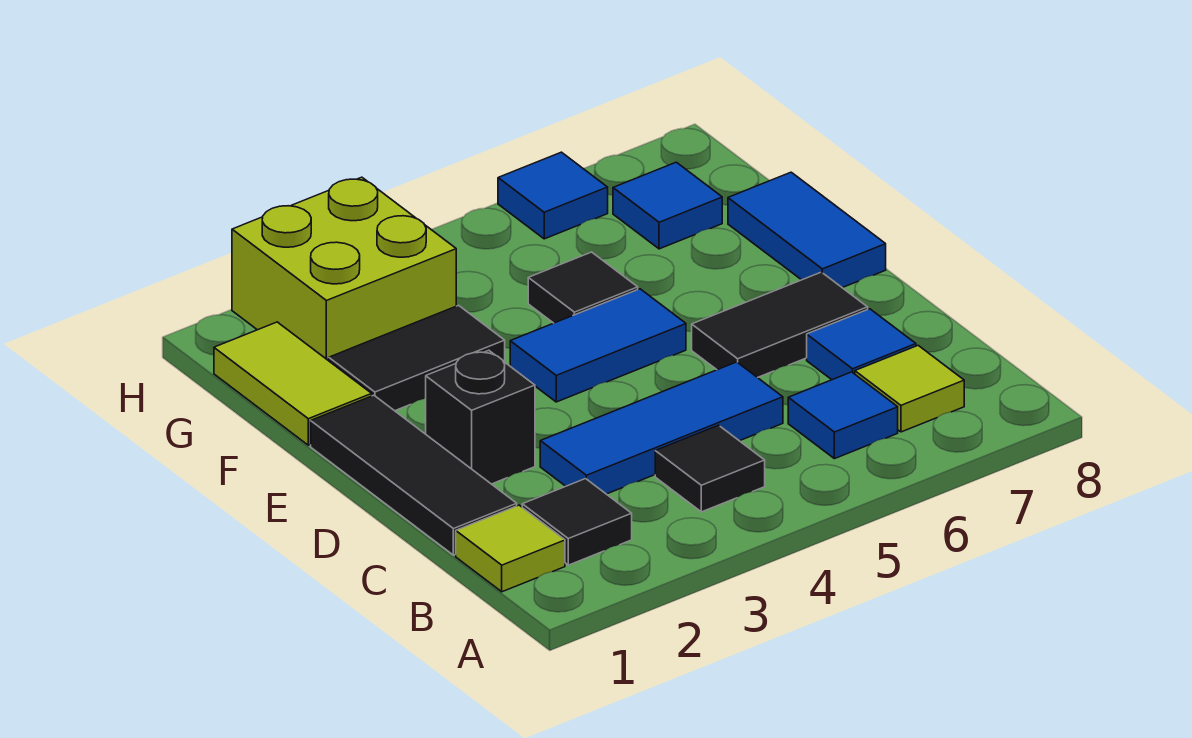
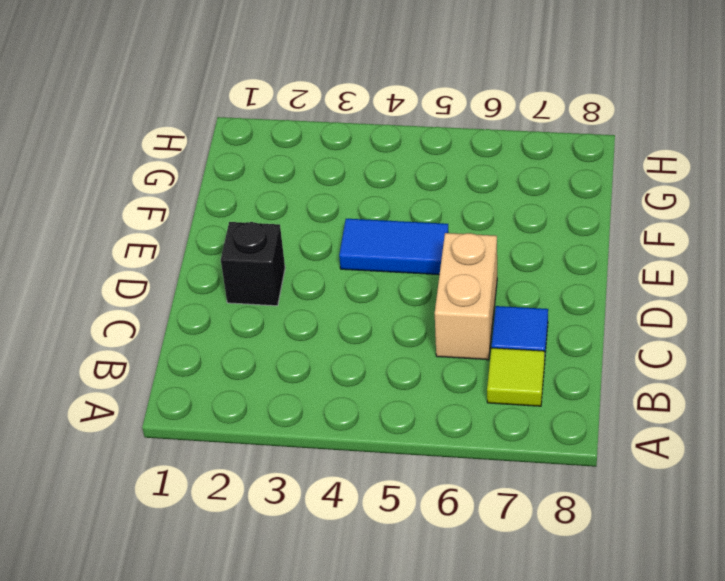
tan brick C6:D6 level 1 -> black tile D6:D7 level 1
none -> lime tile B1 level 1
none -> black tile B2 level 1
none -> black tile B4 level 1

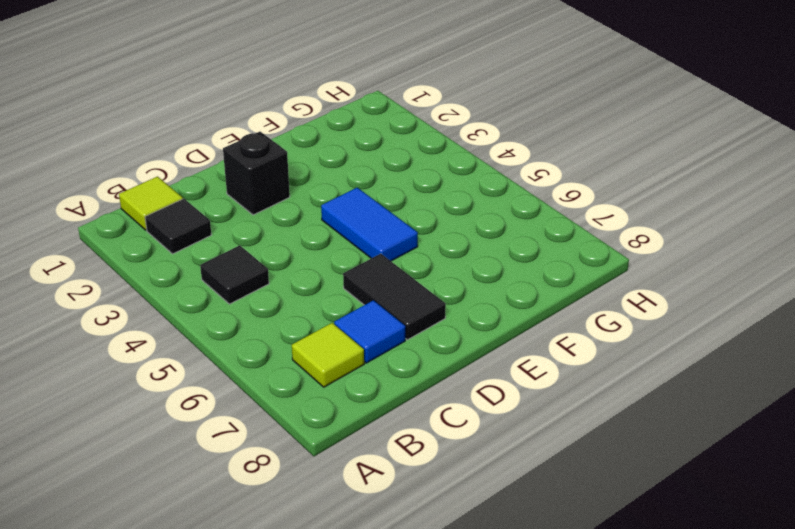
none -> blue tile B6 level 1
none -> black tile C1:E1 level 1
none -> blue tile C3:C5 level 1

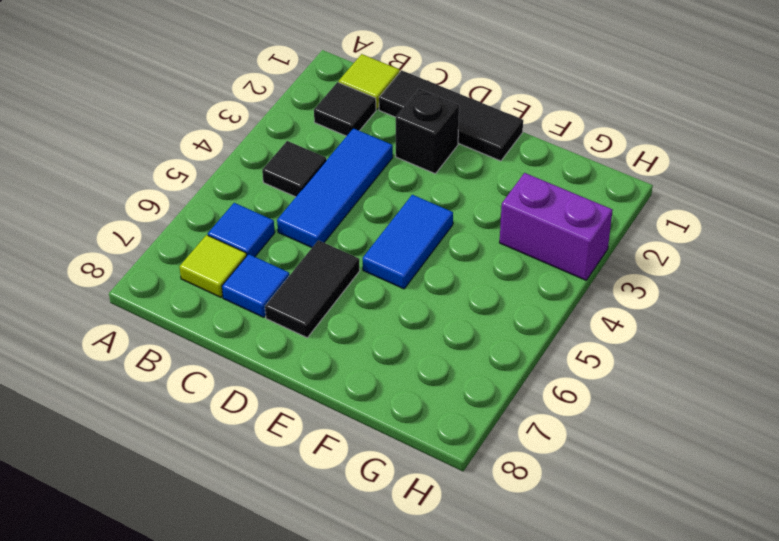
purple brick G3:H3 level 1 -> lime brick G2:H3 level 1
none -> blue tile E8:F8 level 1
none -> lime tile F1:G1 level 1
none -> black tile F2:F3 level 1

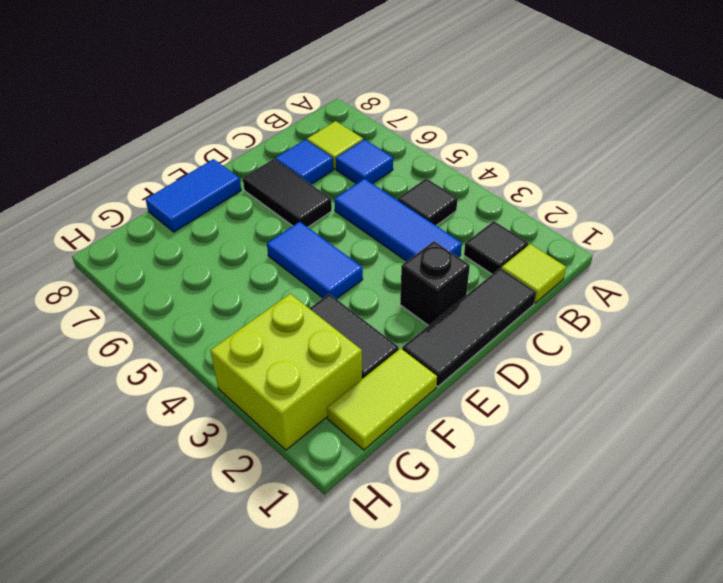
none -> black tile F5 level 1
none -> blue tile G7 level 1
none -> blue tile H6 level 1

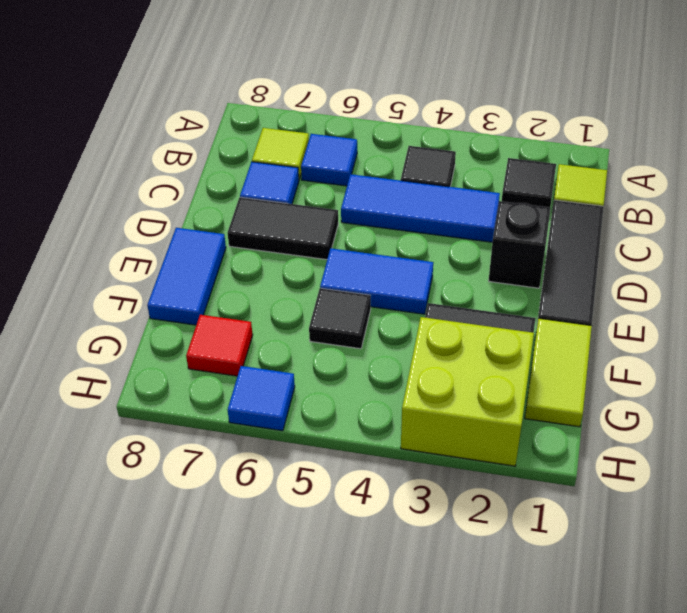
red tile G7 level 1 -> blue tile G7 level 1

